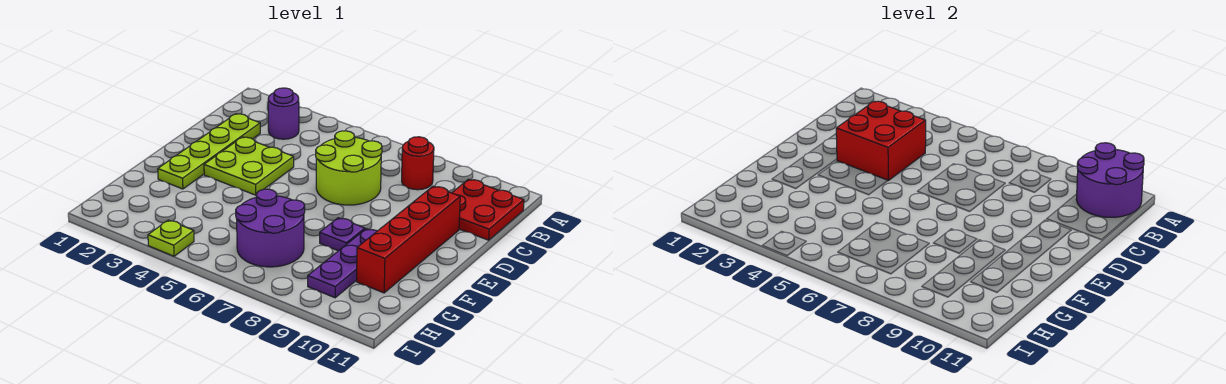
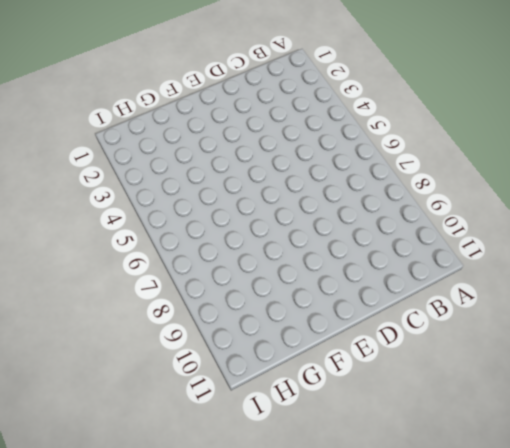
none -> purple round brick B3 level 1
none -> red round brick B8 level 1
none -> red plate B10:C11 level 1

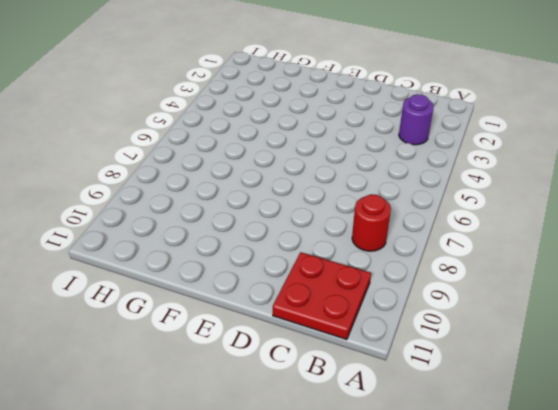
none -> lime plate C2:F2 level 1
none -> lime round brick C6:D7 level 1
none -> lime plate D3:E4 level 1

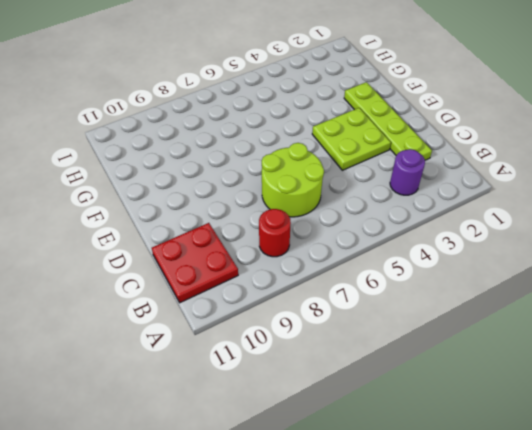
none -> red brick D10:G10 level 1
none -> purple plate F8 level 1
none -> purple plate F9:H9 level 1

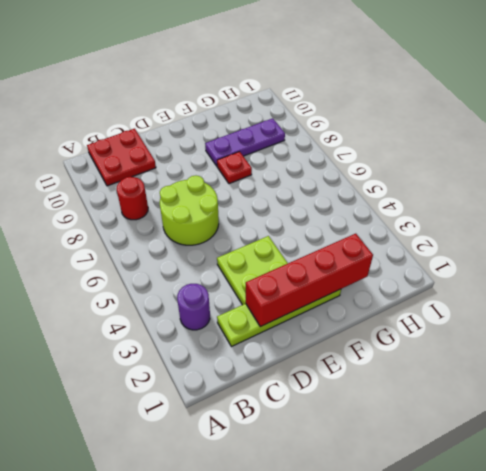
red brick D2:G2 level 2 -> red brick D10:G10 level 1
red plate F8 level 1 -> purple plate F8 level 1
none -> purple round brick G6:H7 level 1
none -> lime plate I4 level 1
none -> purple round brick A10:B11 level 2

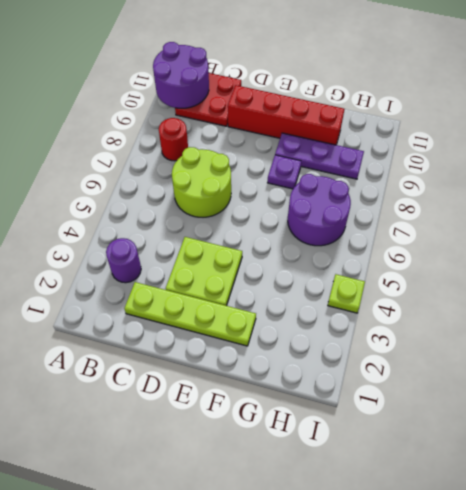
none -> red brick C3:D4 level 2

